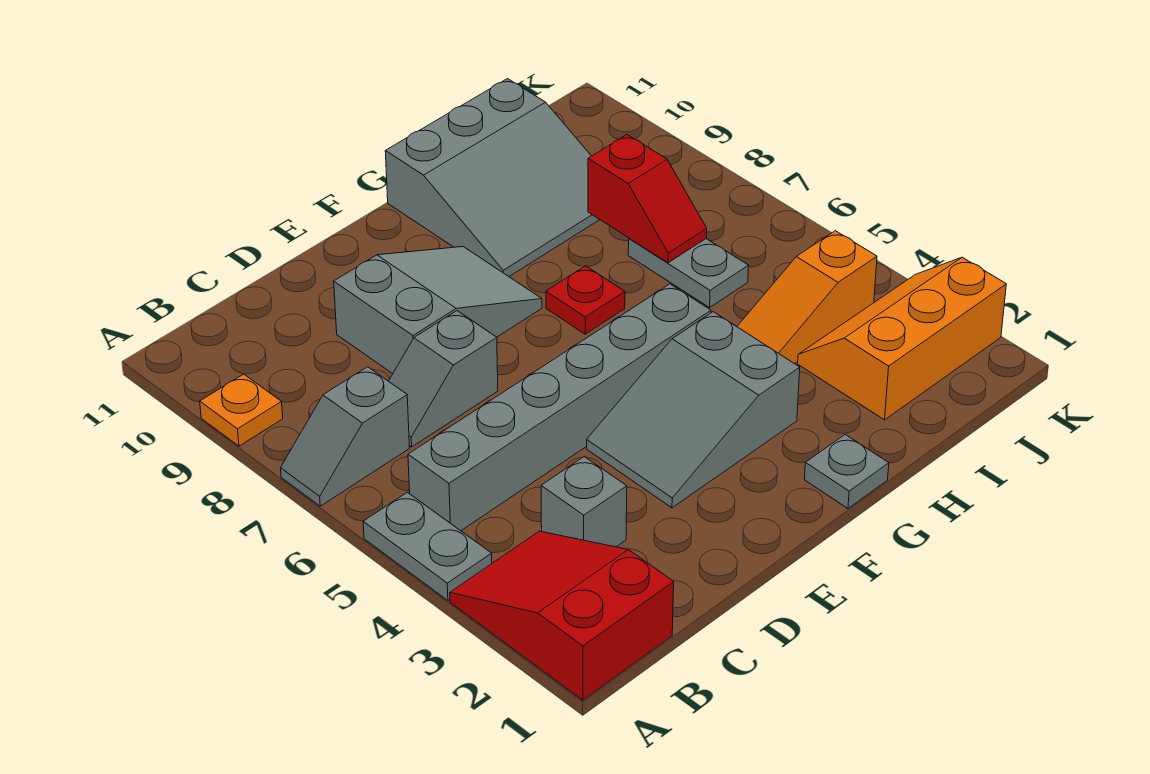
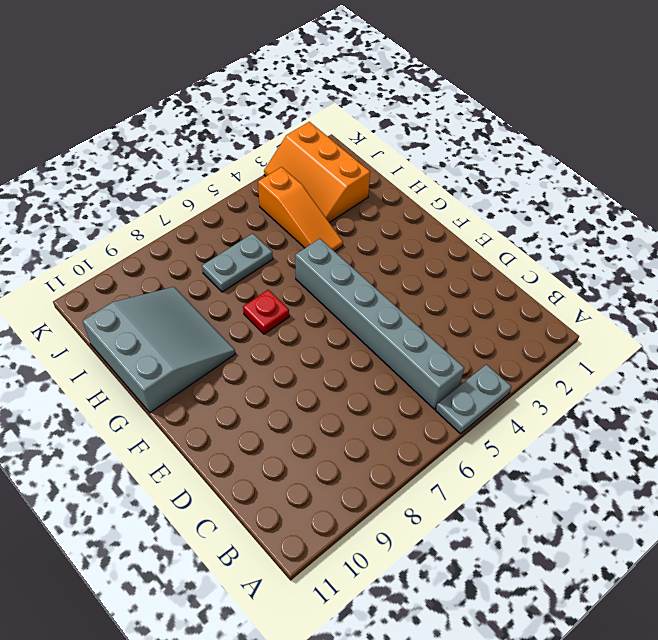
none -> red slope A1:B3 level 1 top 1
none -> grey slope A7:B7 level 1 top B
none -> orange plate A9 level 1

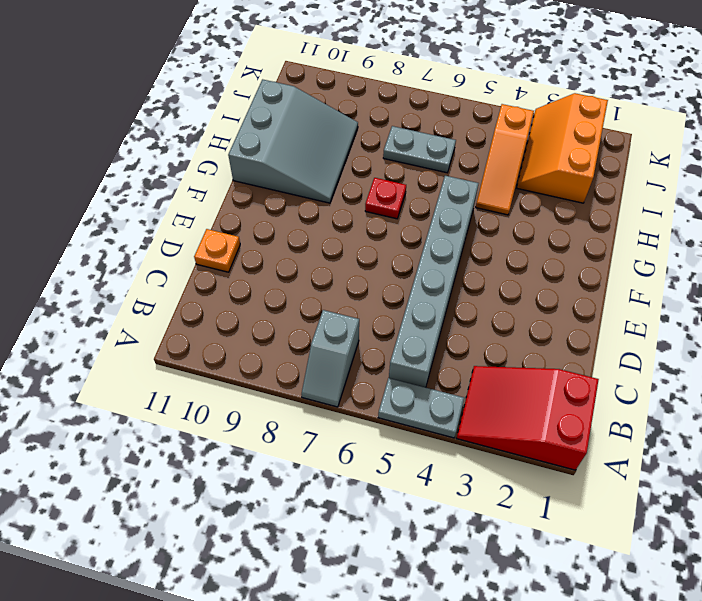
orange plate D11 level 1 -> orange plate A9 level 1
none -> grey brick C3 level 1
none -> grey slope C7:D7 level 1 top D
none -> grey slope D8:F9 level 1 top D

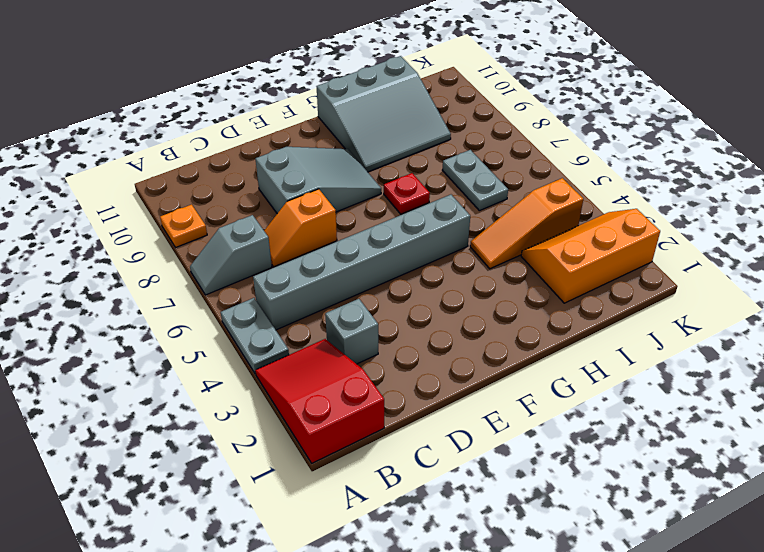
orange slope C7:D7 level 1 top D -> grey slope C7:D7 level 1 top D
none -> grey slope E3:G4 level 1 top G
none -> grey plate G1 level 1
none -> red slope I7:I8 level 2 top 8

